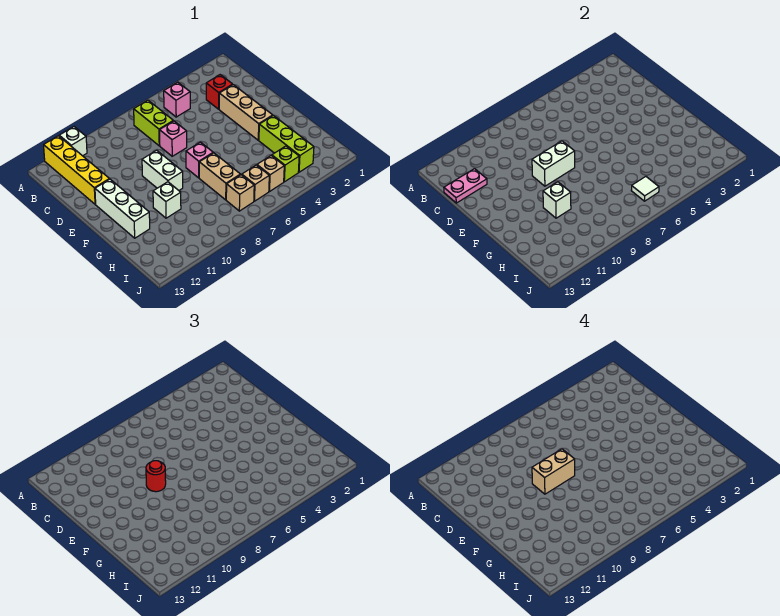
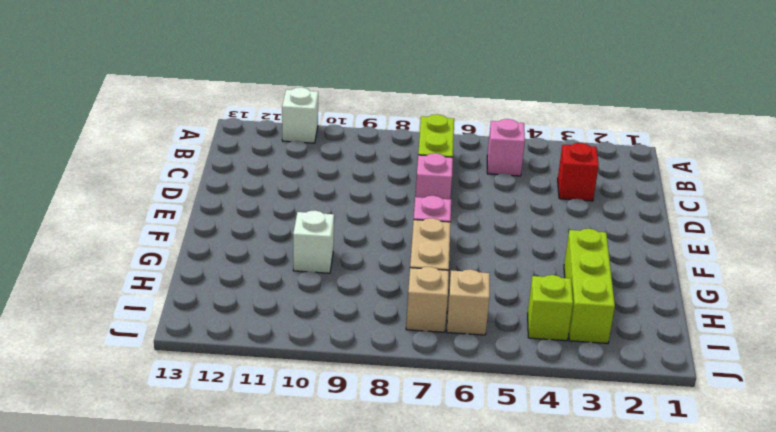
none -> yellow brick A12:D12 level 1
none -> tan brick D3:F3 level 1
none -> white brick E9:F9 level 1

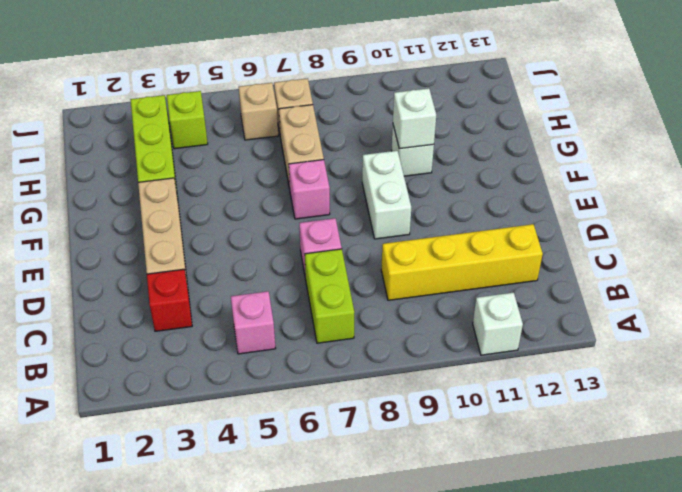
yellow brick C9:C12 level 1 -> yellow brick A12:D12 level 1
none -> white brick E12:G12 level 1
none -> tan brick I5 level 1
none -> pink plate C12:C13 level 2

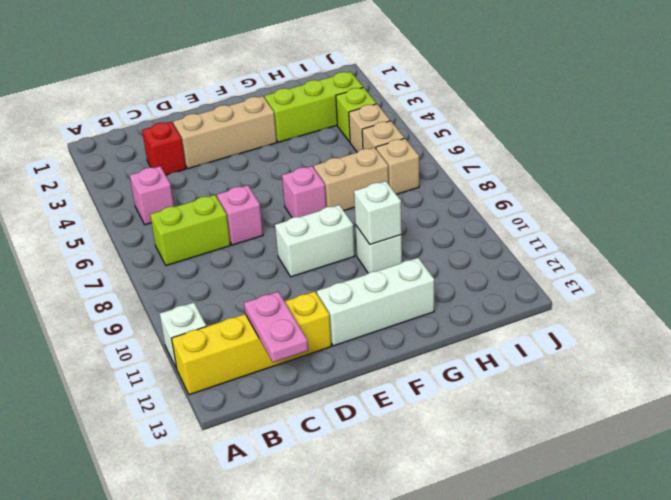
none -> white brick E8:E9 level 2
none -> white tile I6 level 2
none -> red round brick E9 level 3

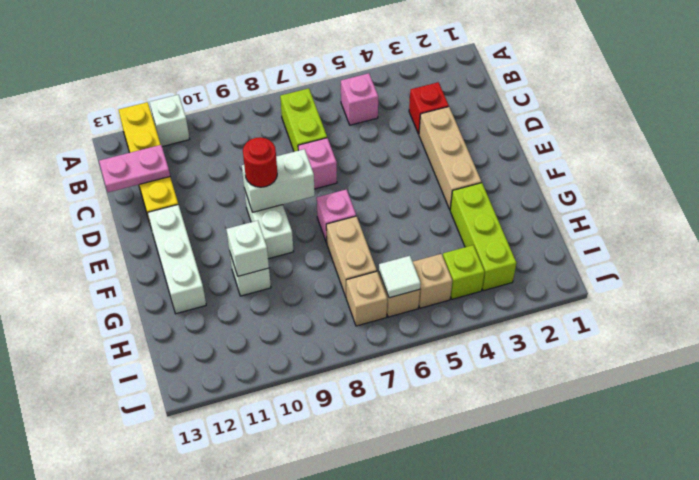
none -> tan brick E8:E9 level 4

